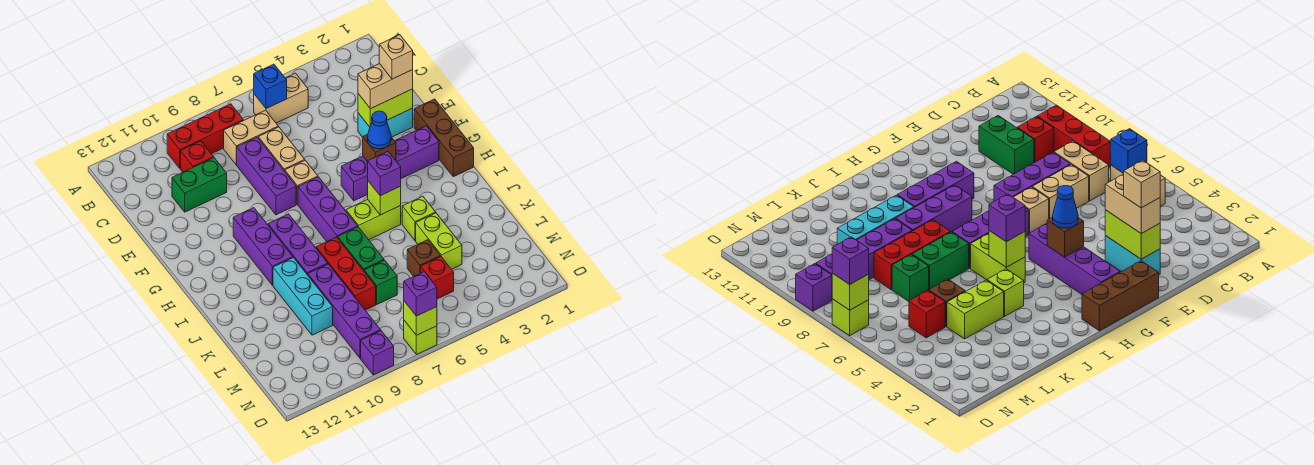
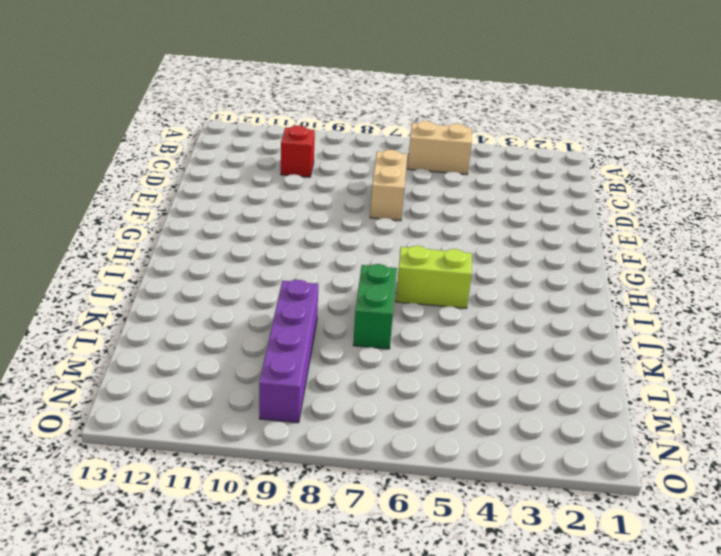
none -> red brick B8:B10 level 1
none -> tan brick C7:C8 level 1
none -> purple brick D8:F8 level 1
none -> green brick D10:D11 level 1

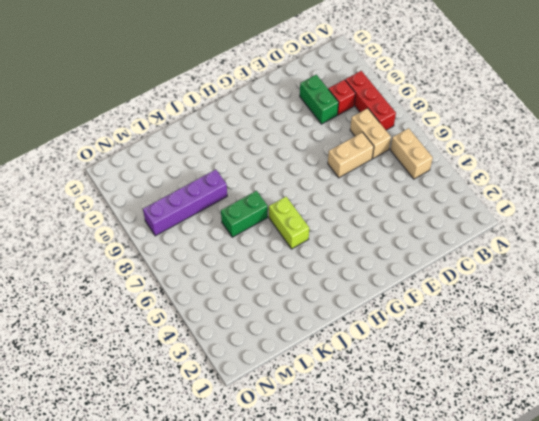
none -> purple brick D8:F8 level 1
none -> cyan brick E2:E3 level 1
none -> brown brick F1:H1 level 1
none -> tan brick F7 level 1

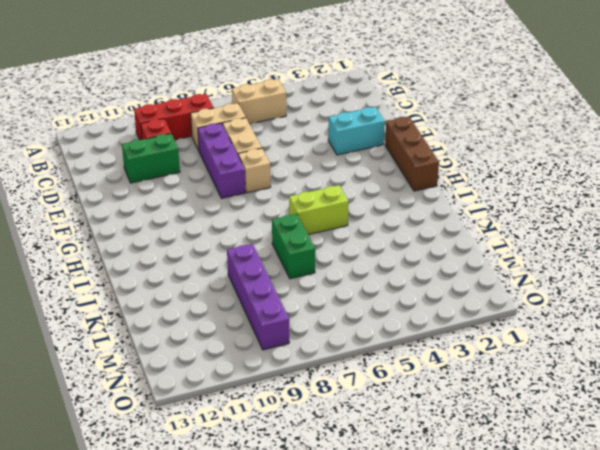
none -> purple brick G2:G5 level 1
none -> purple brick G7:I7 level 1
none -> purple brick G10:I10 level 1
none -> purple brick H9:J9 level 1

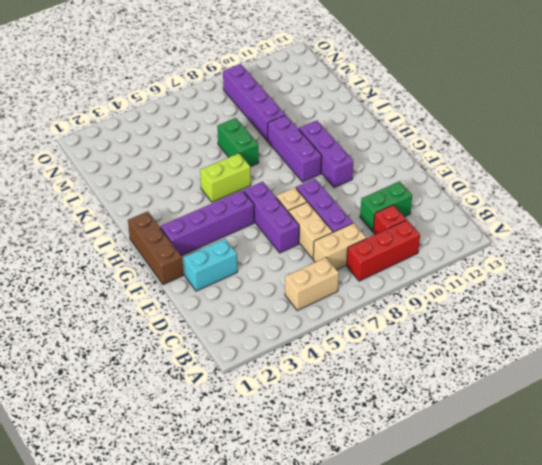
purple brick E6:G6 level 1 -> purple brick G7:I7 level 1
none -> lime brick J4 level 1
none -> red brick J8:L8 level 1
none -> cyan brick J10:L10 level 1
none -> lime brick K4:L4 level 1

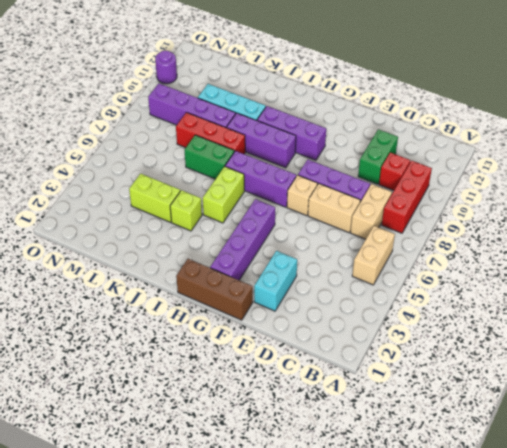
purple round brick O11 level 1 -> none
none -> brown brick L5 level 1
none -> green brick L7 level 1
none -> red brick M5 level 1
none -> lime brick O7 level 1

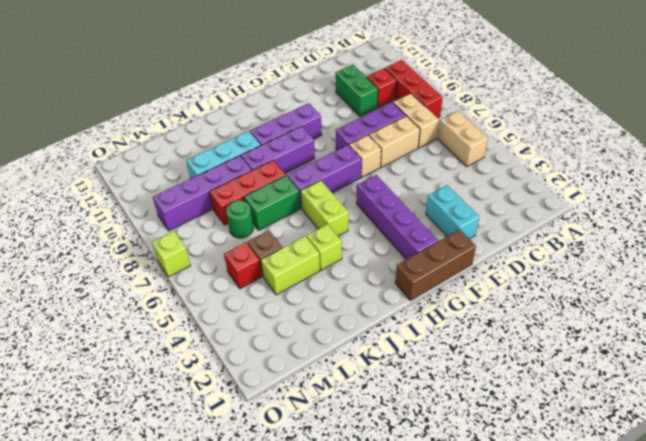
green round brick L7 level 1 -> green brick L7 level 1
none -> purple brick O9 level 1
none -> blue brick B6 level 2
none -> lime brick E2:E3 level 2
none -> brown brick G4 level 2

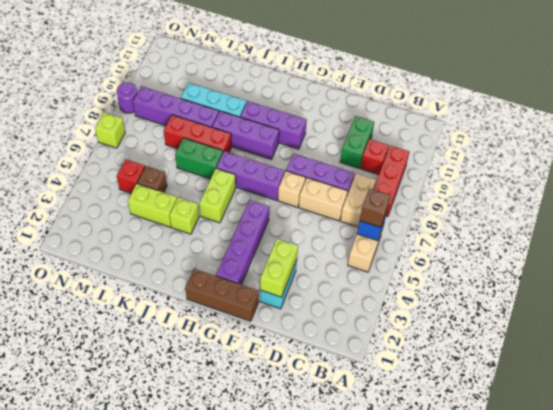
brown brick B6 level 3 -> brown brick G4 level 2
purple round brick O9 level 1 -> purple brick O9 level 1
none -> green brick L7 level 1
none -> lime brick I5 level 2
none -> lime brick O7 level 2
none -> tan brick E2:E3 level 3

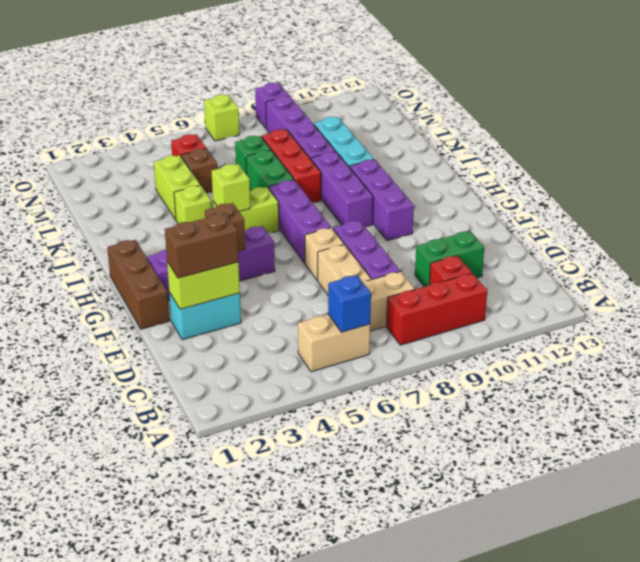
brown brick E2:E3 level 3 -> tan brick E2:E3 level 3
none -> lime brick O7 level 2
none -> blue cone G4 level 3
none -> purple brick I5 level 3
none -> purple brick O7 level 3

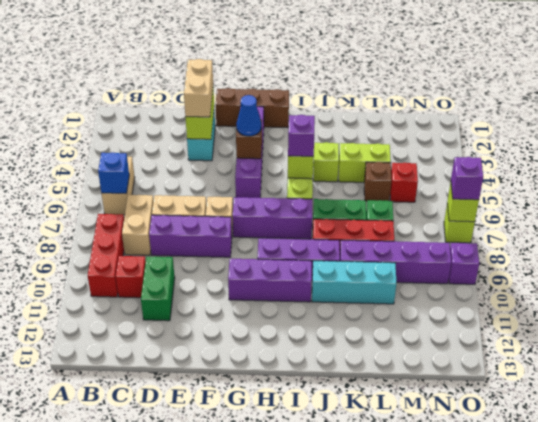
none -> tan brick E2 level 4

